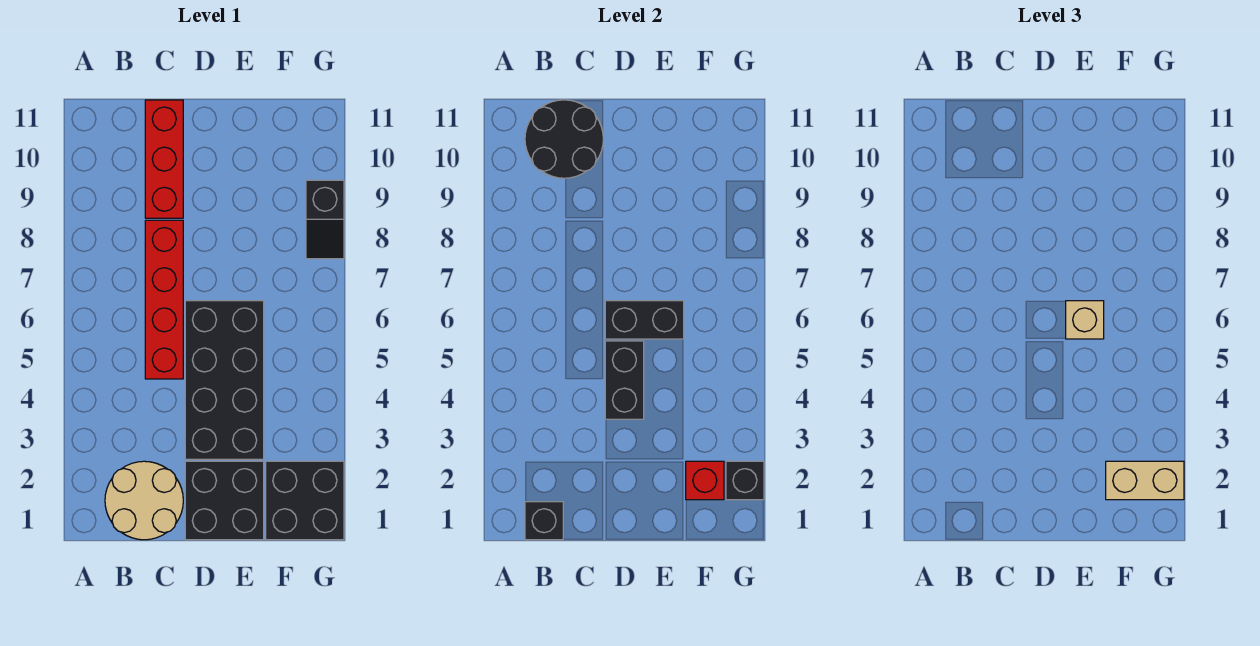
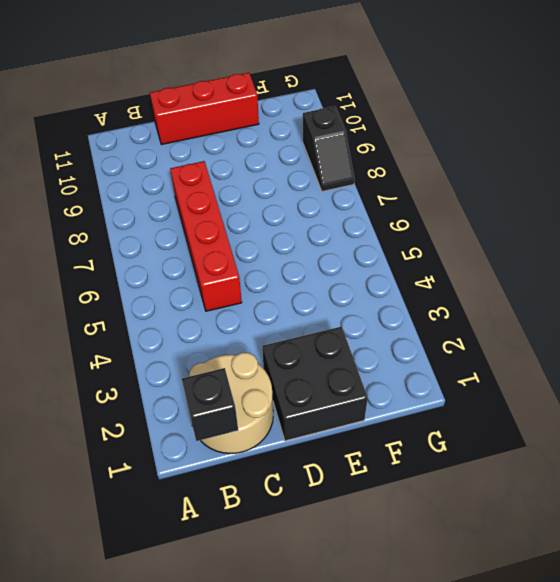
red brick C11:E11 level 1 -> red brick C9:C11 level 1
none -> black brick D3:E6 level 1
none -> black brick F1:G2 level 1
none -> black round brick B10:C11 level 2

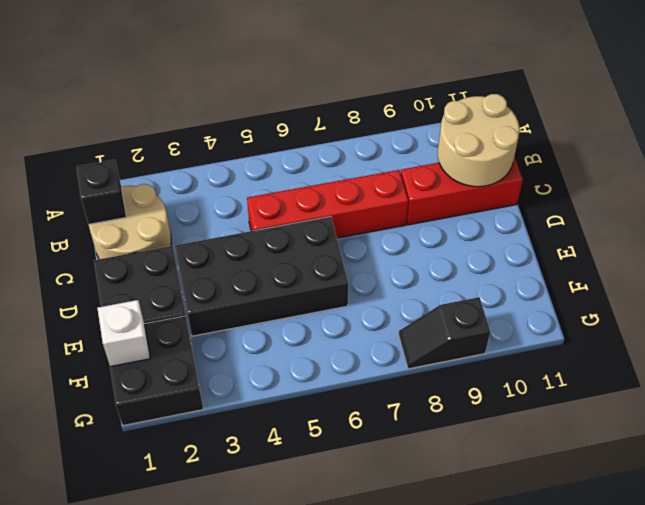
tan round brick B10:C11 level 2 -> black round brick B10:C11 level 2
white brick F1 level 2 -> none
none -> black brick D4:D5 level 2
none -> black brick D6:E6 level 2
none -> red brick F2 level 2

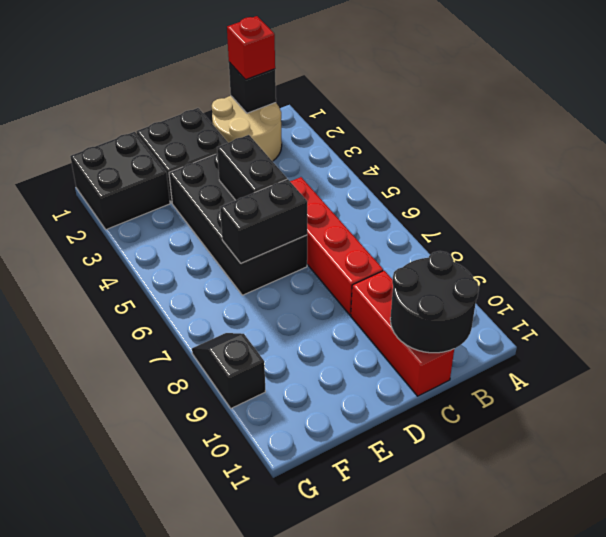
red brick B1 level 3 -> red brick F2 level 2
none -> black brick G2 level 2
none -> tan brick E6 level 3
none -> tan brick F2:G2 level 3

